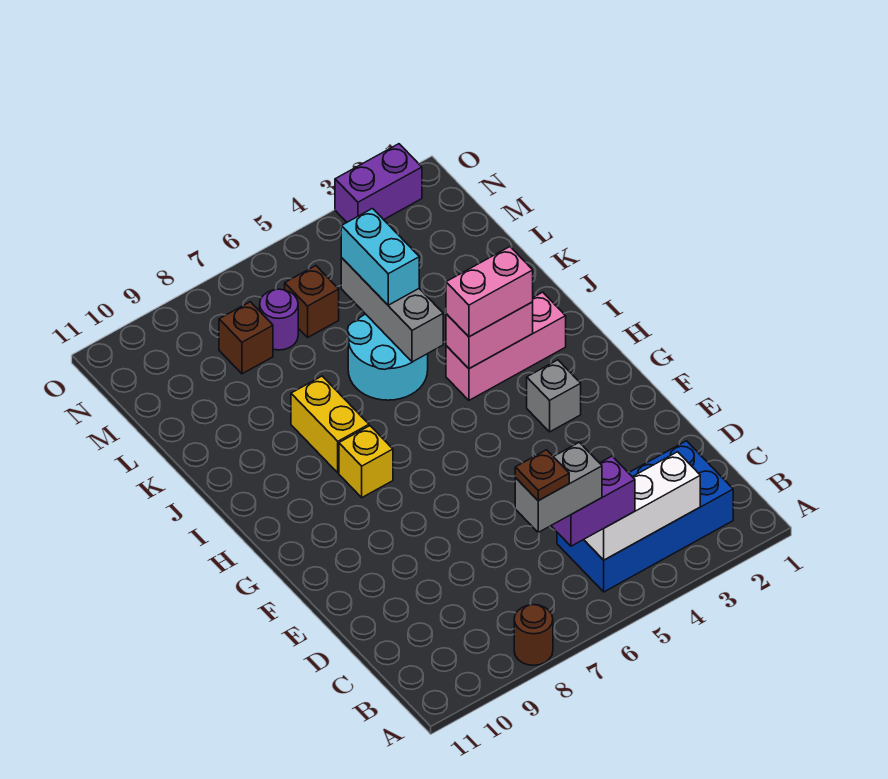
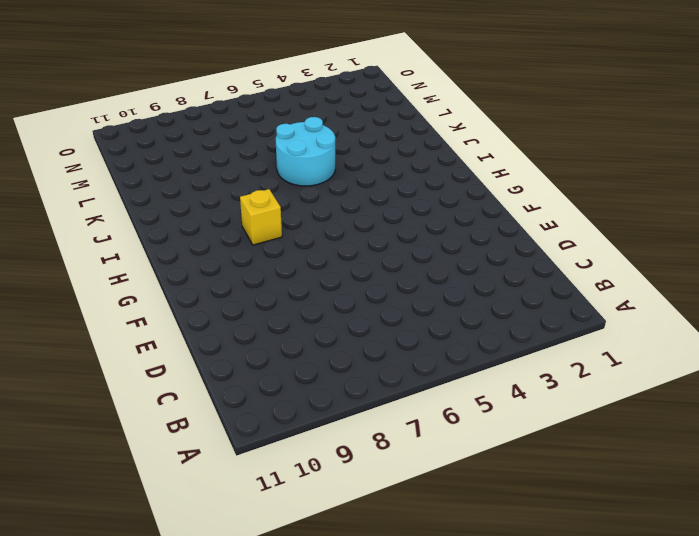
none -> brown round brick A8 level 1
none -> blue brick B2:C5 level 1
none -> grey brick G3 level 1

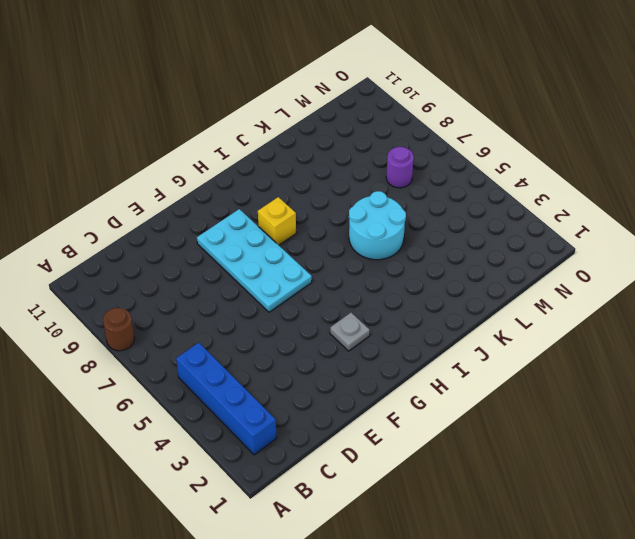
blue brick B2:B5 level 1 -> blue brick B2:C5 level 1
cyan plate F6:G9 level 1 -> none
grey plate G3 level 1 -> grey brick G3 level 1
none -> pink brick I2:I4 level 1
none -> yellow brick I8:J8 level 1
none -> brown brick M6 level 1

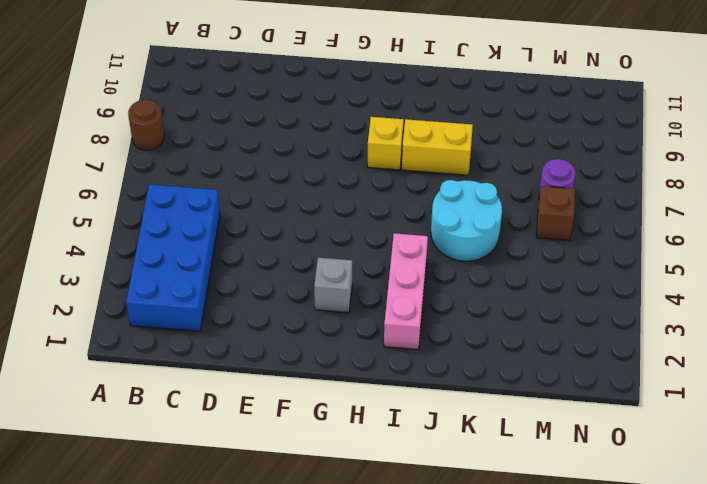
none -> brown brick M8 level 1
none -> purple brick O2:O3 level 1
none -> white brick B3:B5 level 2

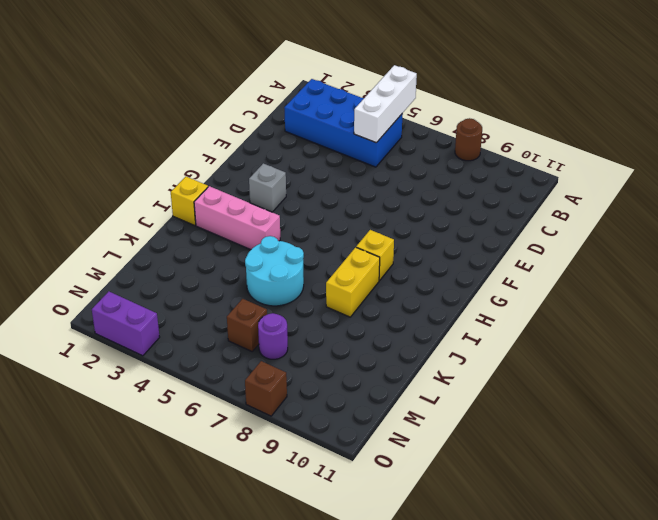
white brick A5:C5 level 2 -> white brick B3:B5 level 2
yellow brick I1 level 1 -> none
brown brick O8 level 1 -> brown brick M8 level 1
none -> pink brick I3:I4 level 2
none -> grey brick J5:L5 level 2
none -> purple brick B5:B6 level 3

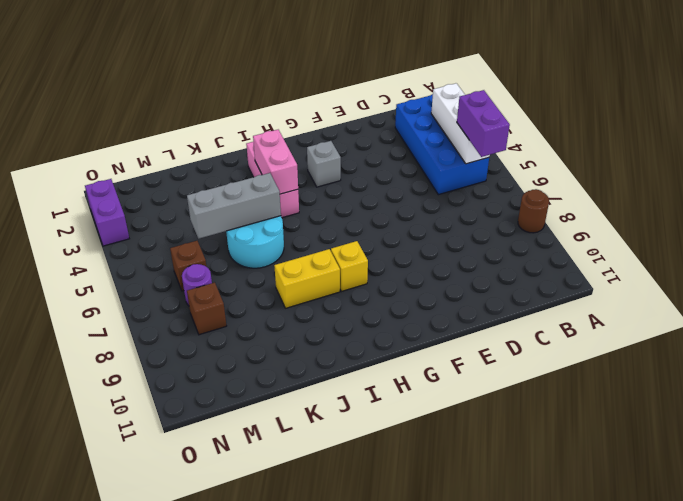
none -> pink brick I3:I4 level 3
none -> cyan brick K5:L5 level 3
none -> grey brick B6:B7 level 4

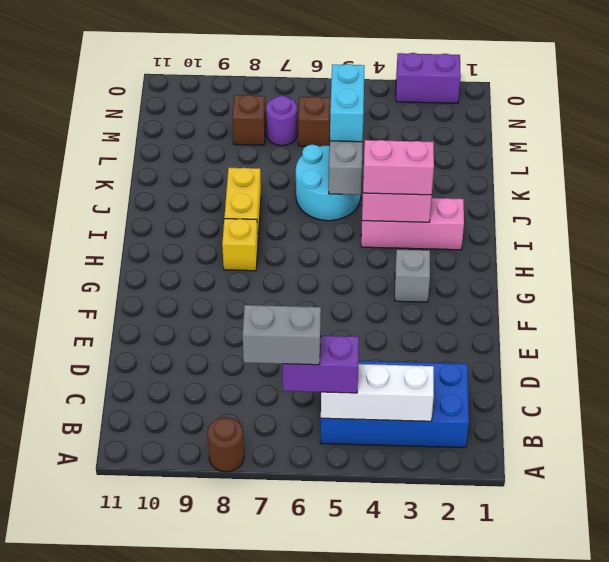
none -> brown plate B7 level 5

